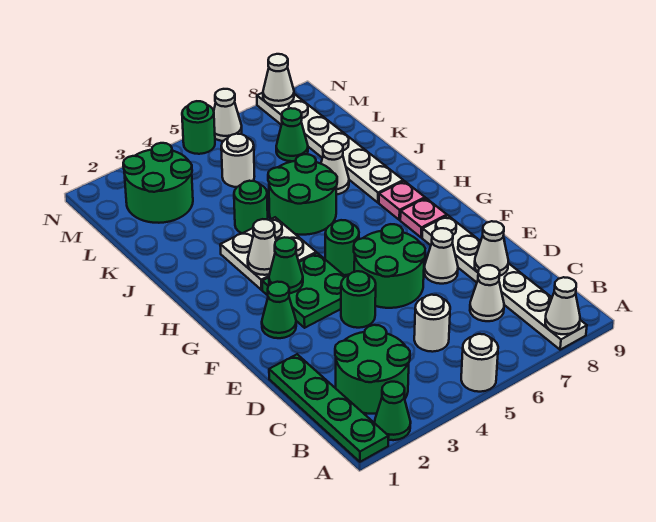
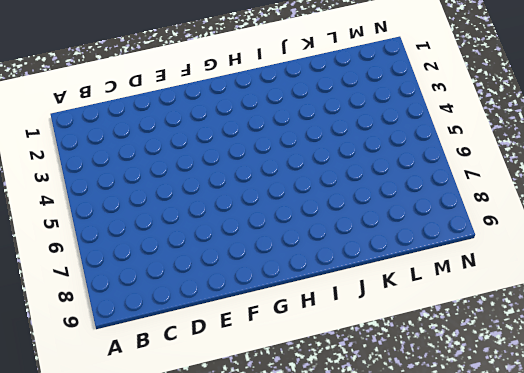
none -> green plate A1:D1 level 1
none -> green cone A2 level 1
none -> white round brick A5 level 1
none -> white plate A8:F8 level 1

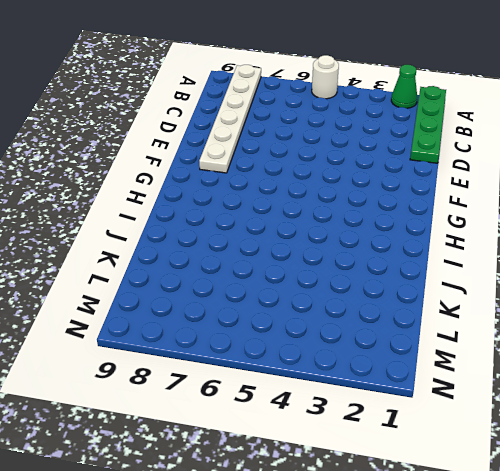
none -> green round brick B2:C3 level 1
none -> white round brick C5 level 1
none -> white cone C7 level 1
none -> green round brick E4 level 1

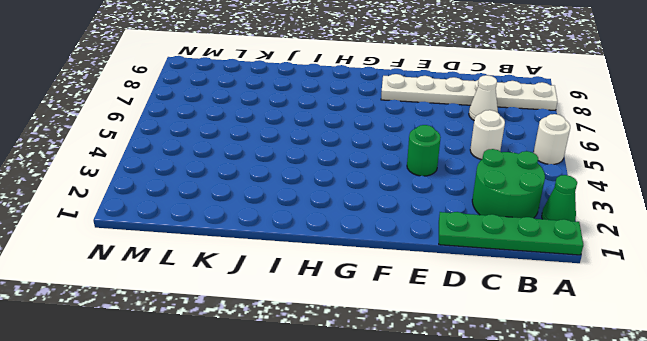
none -> green round brick E5:F6 level 1
none -> white cone E7 level 1
none -> green cone F2 level 1
none -> green plate F3:G4 level 1

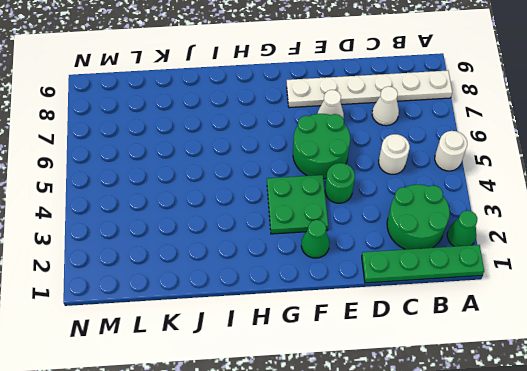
none -> green round brick G5 level 1
none -> pink plate G8 level 1
none -> white plate H3:I4 level 1
none -> pink plate H8 level 1

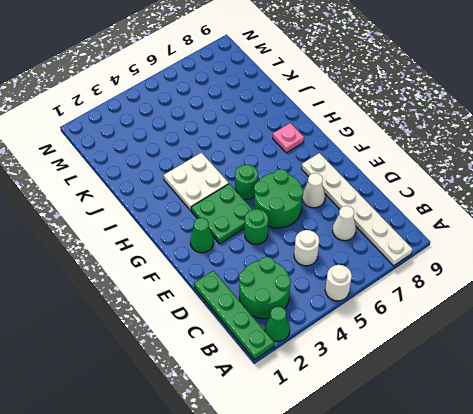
none -> pink plate G8 level 1
none -> green round brick I5:J6 level 1
none -> white plate I8:N8 level 1
none -> green round brick J4 level 1

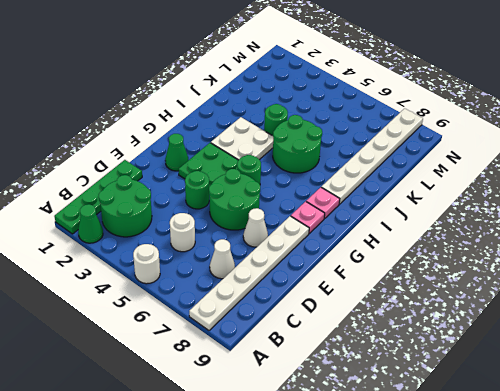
none -> white cone J7 level 1
none -> green round brick L2:M3 level 1
none -> white round brick L5 level 1
none -> green cone L7 level 1

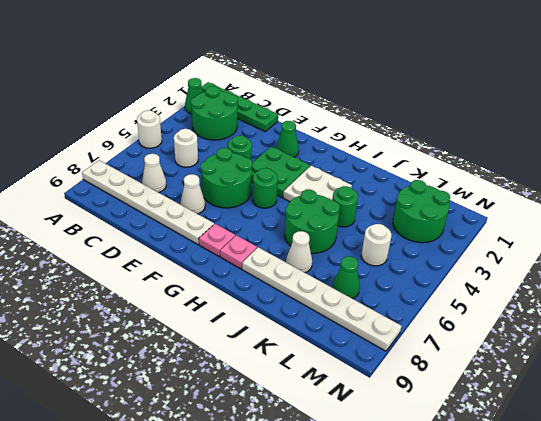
none -> green round brick N5 level 1
none -> white cone N6 level 1
none -> white cone A8 level 2
none -> white cone D8 level 2

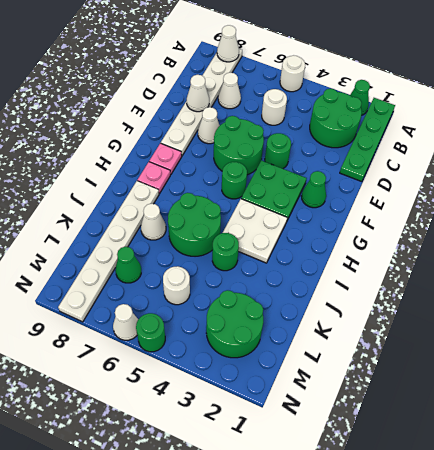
none -> green cone G3 level 2
none -> white cone H3 level 2
none -> white cone N8 level 2

